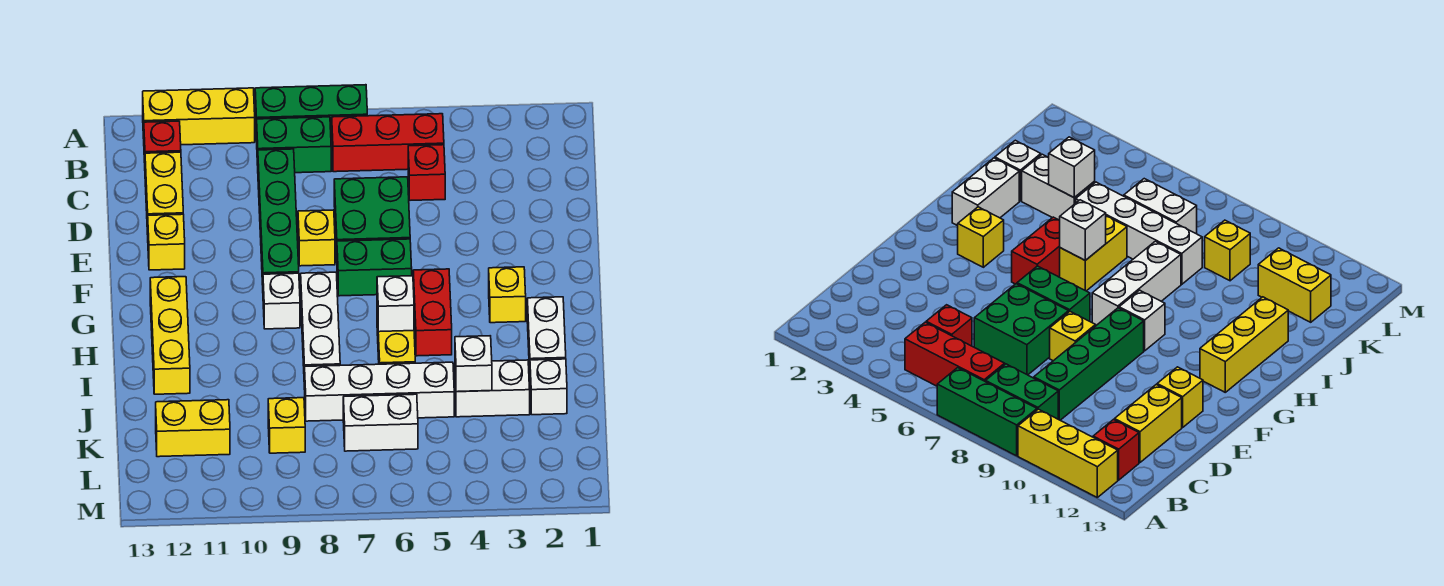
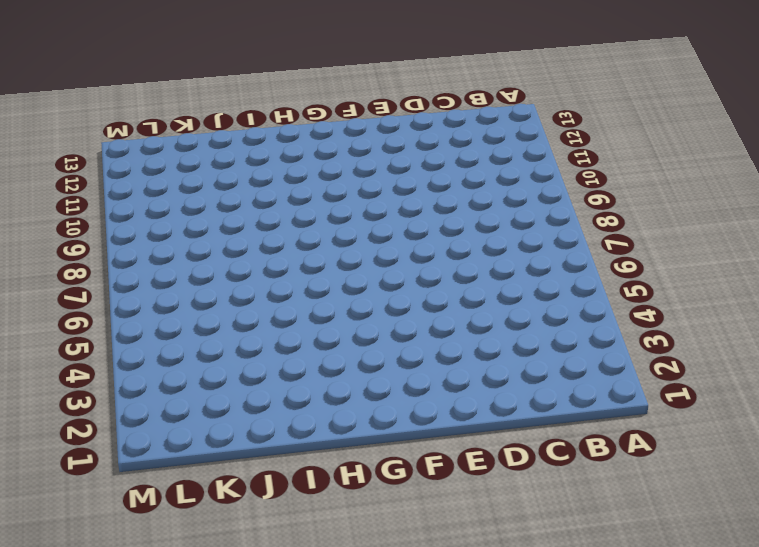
none -> green brick A7:A9 level 1
none -> yellow brick A10:A12 level 1
none -> red brick B5:B7 level 1

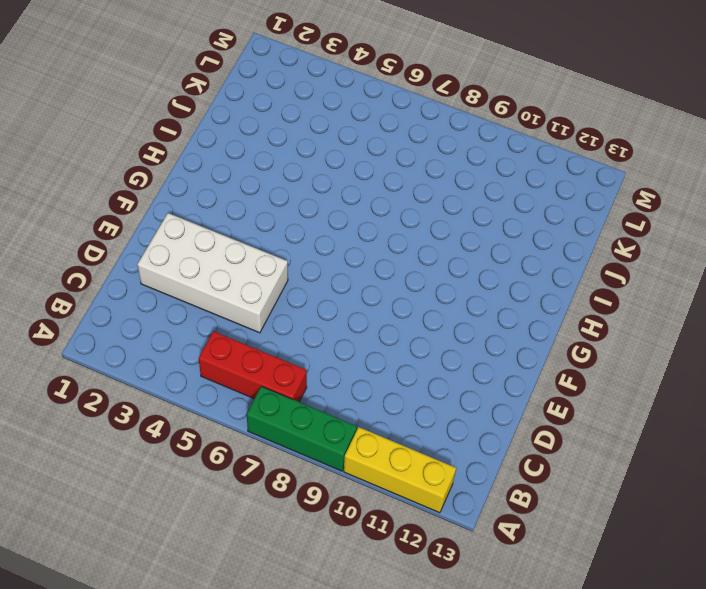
white brick D2:E5 level 1 -> none
none -> green brick B8:B9 level 1
none -> red brick B12 level 1
none -> red brick C5 level 1

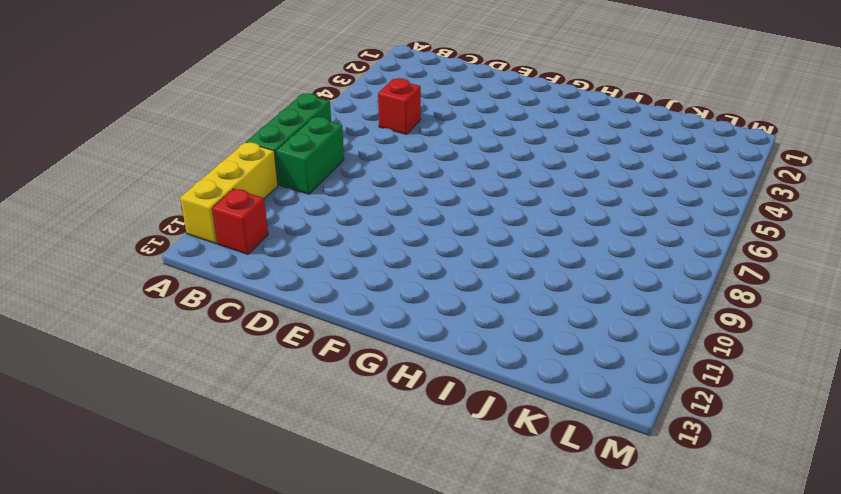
none -> red brick B5:B7 level 1
none -> green brick C9:F9 level 1
none -> yellow brick C12:D12 level 1

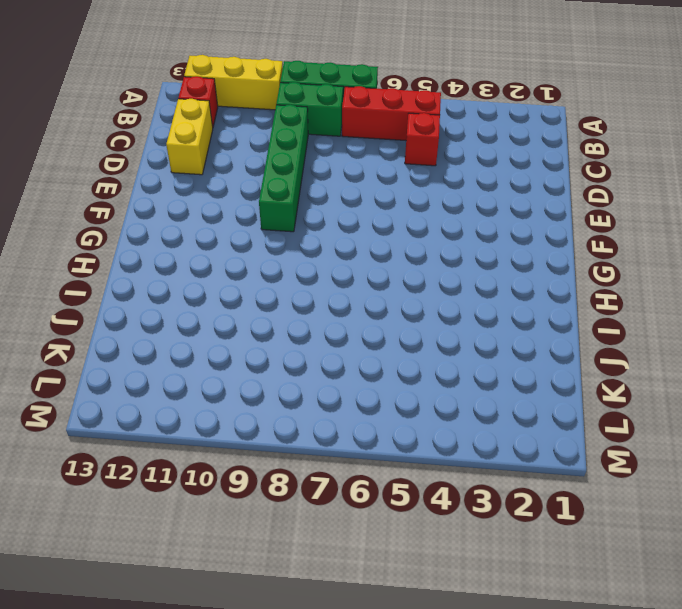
none -> green brick D6:E7 level 1
none -> yellow brick E8 level 1
none -> yellow brick E12 level 1

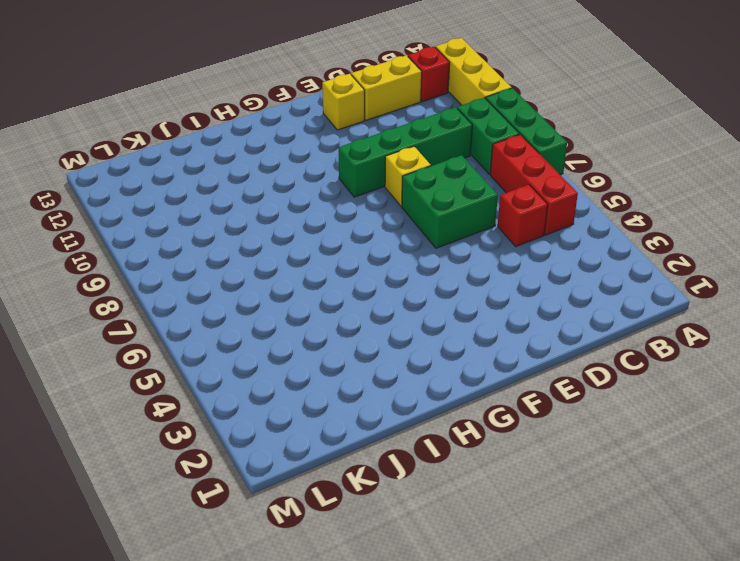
none -> green brick F6:F7 level 1
none -> yellow brick G3 level 1
none -> red brick G5:H5 level 1

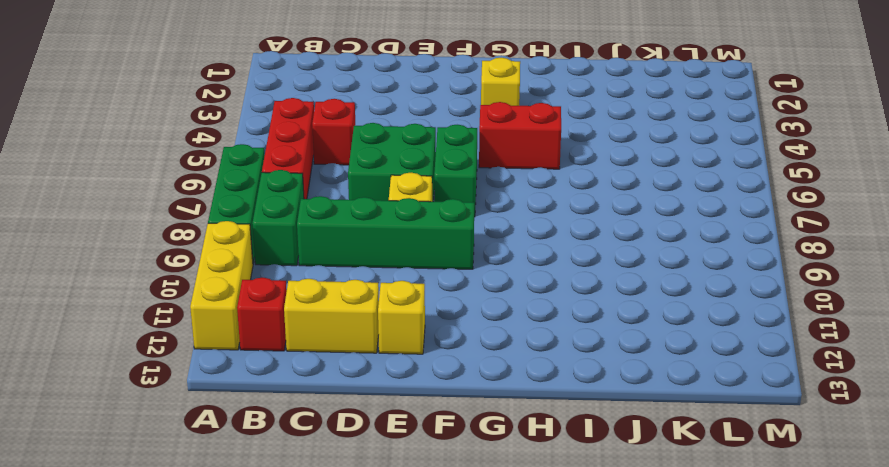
none -> white brick G8:I8 level 1
none -> white brick G9 level 1
none -> yellow brick G12:I12 level 1

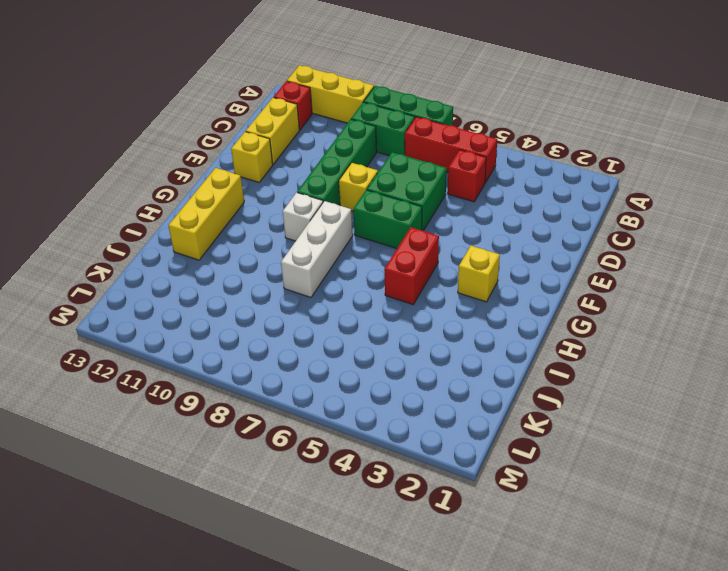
none -> white brick H2:I2 level 1
none -> yellow brick H6:I6 level 1
none -> white brick J2 level 1

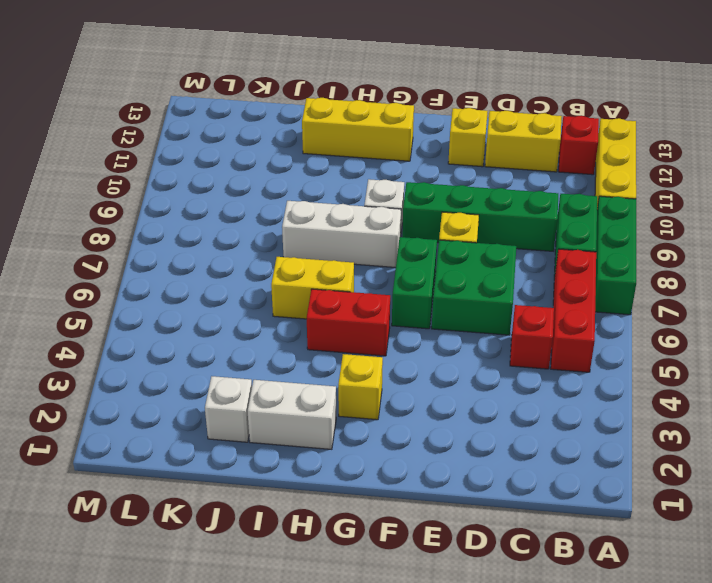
none -> white brick J3:J4 level 1
none -> white brick J5:J8 level 1
none -> white brick K6:K7 level 1

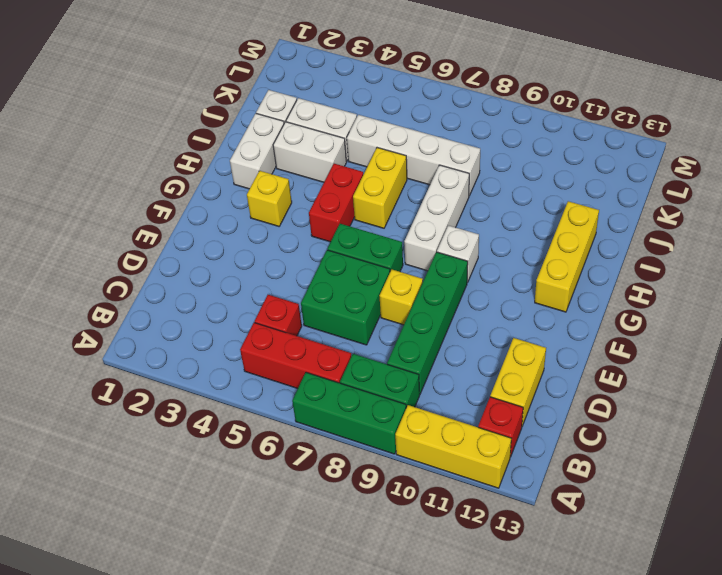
white brick I3:I4 level 1 -> white brick K6:K7 level 1
none -> yellow brick E12 level 1
none -> yellow brick K9 level 1
none -> yellow brick K11:K12 level 1

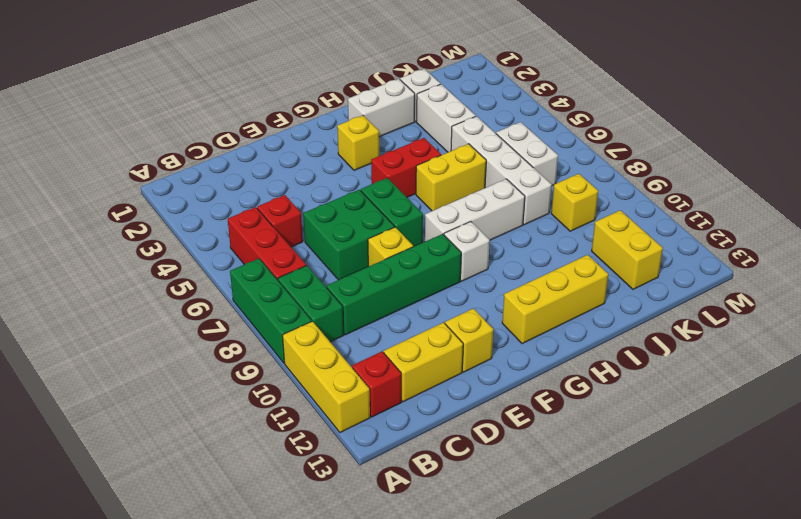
none -> white brick H6 level 2
none -> white brick J4 level 2

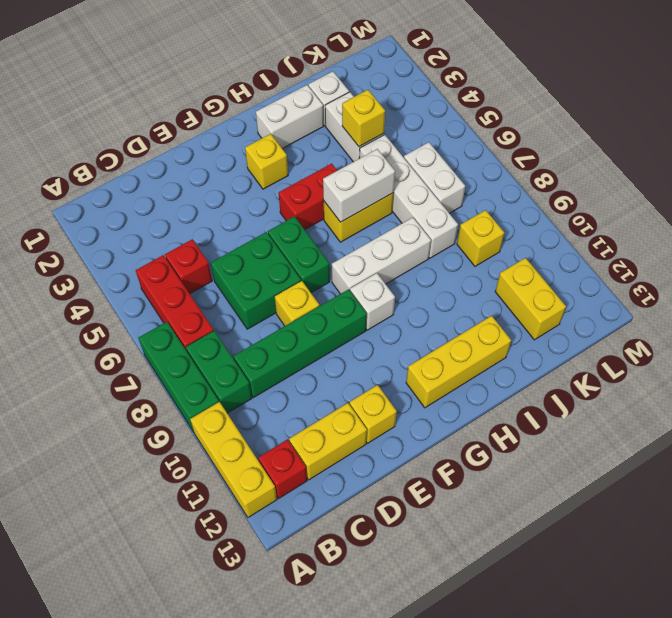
white brick H6:I6 level 2 -> white brick H6 level 2
yellow brick J4 level 2 -> white brick J4 level 2

